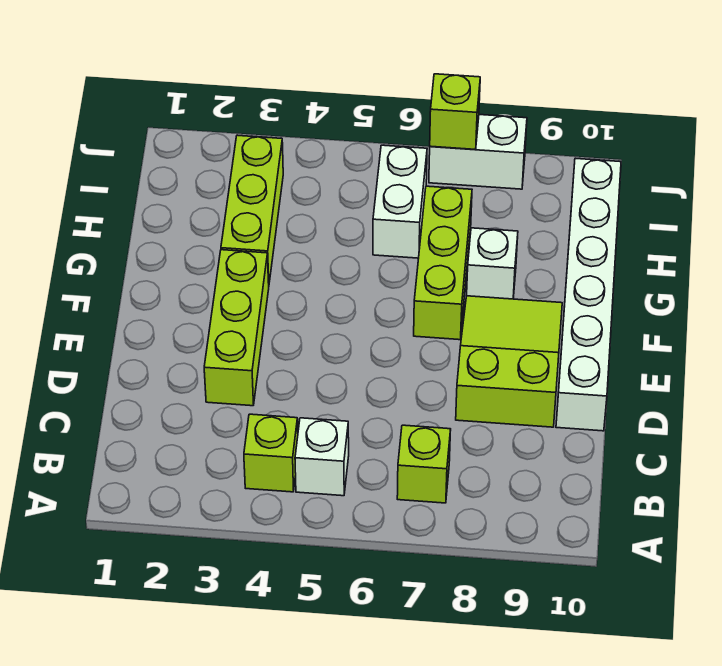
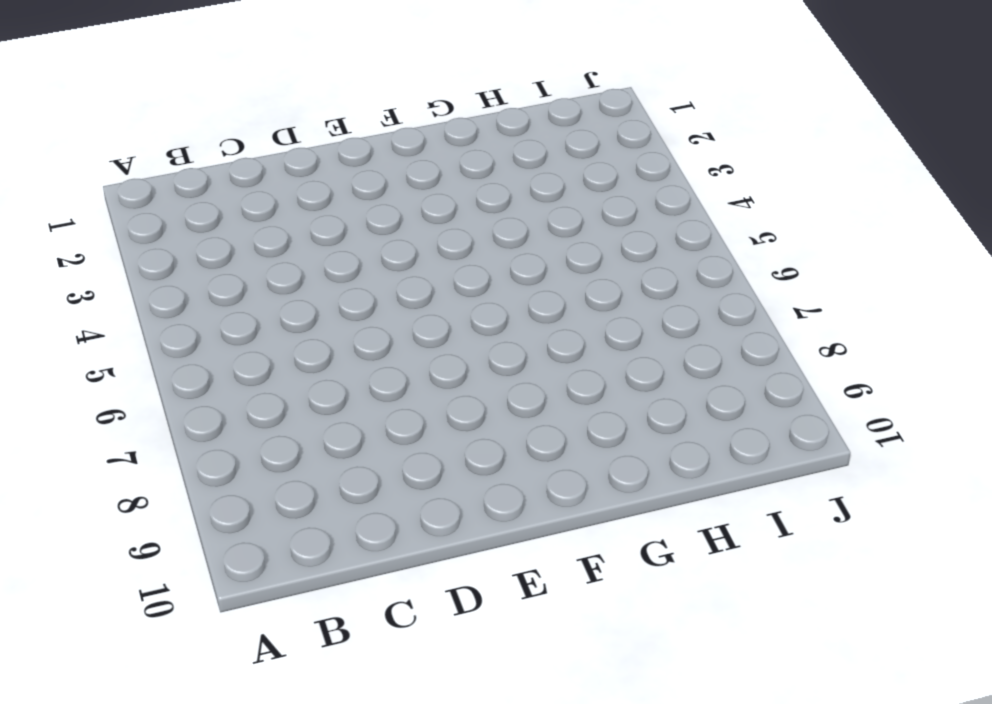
none -> lime brick B4 level 1
none -> white brick B5 level 1
none -> lime brick B7 level 1

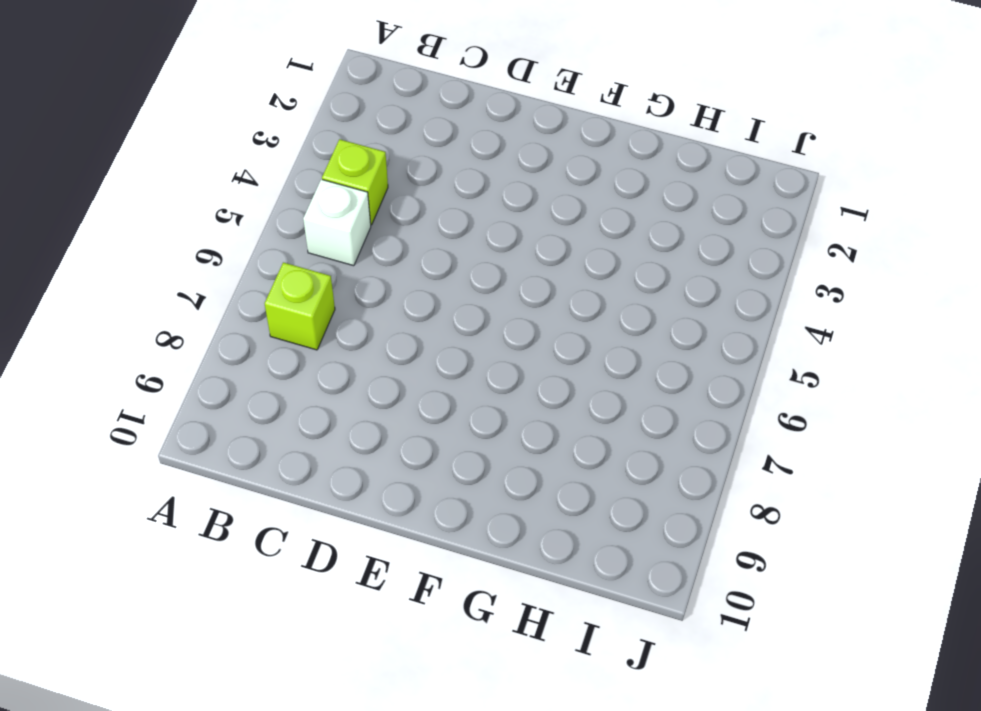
none -> lime brick D3:F3 level 1
none -> lime slope D8:F9 level 1 top D
none -> white brick D10:I10 level 1

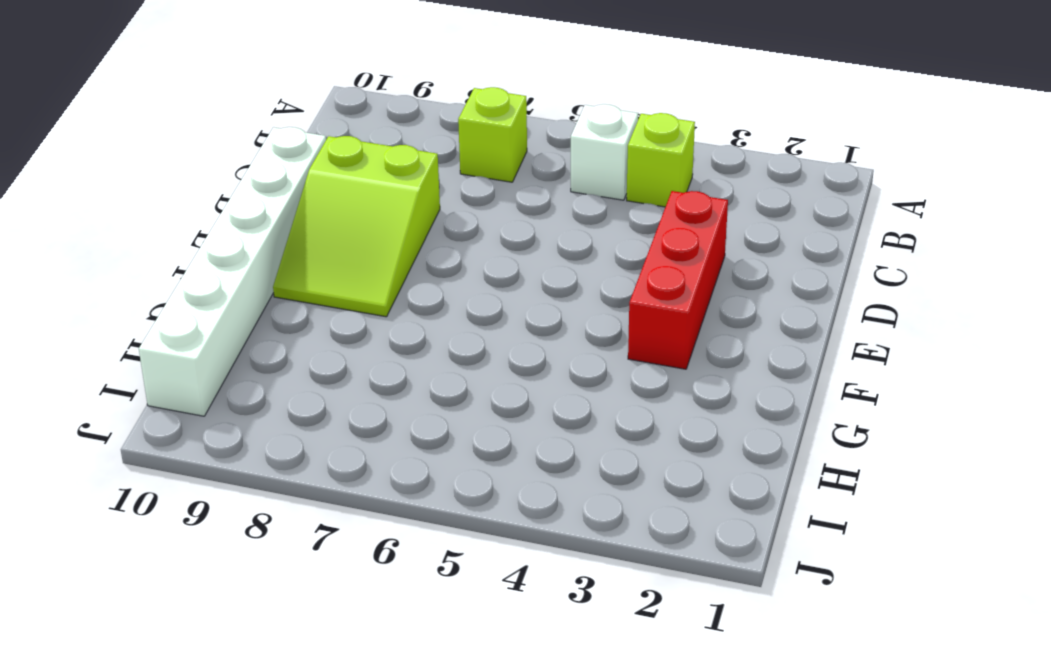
red brick D3:F3 level 1 -> lime brick D3:F3 level 1
none -> lime brick F7:H7 level 1
none -> lime brick G3:I3 level 1
none -> white brick G8 level 1

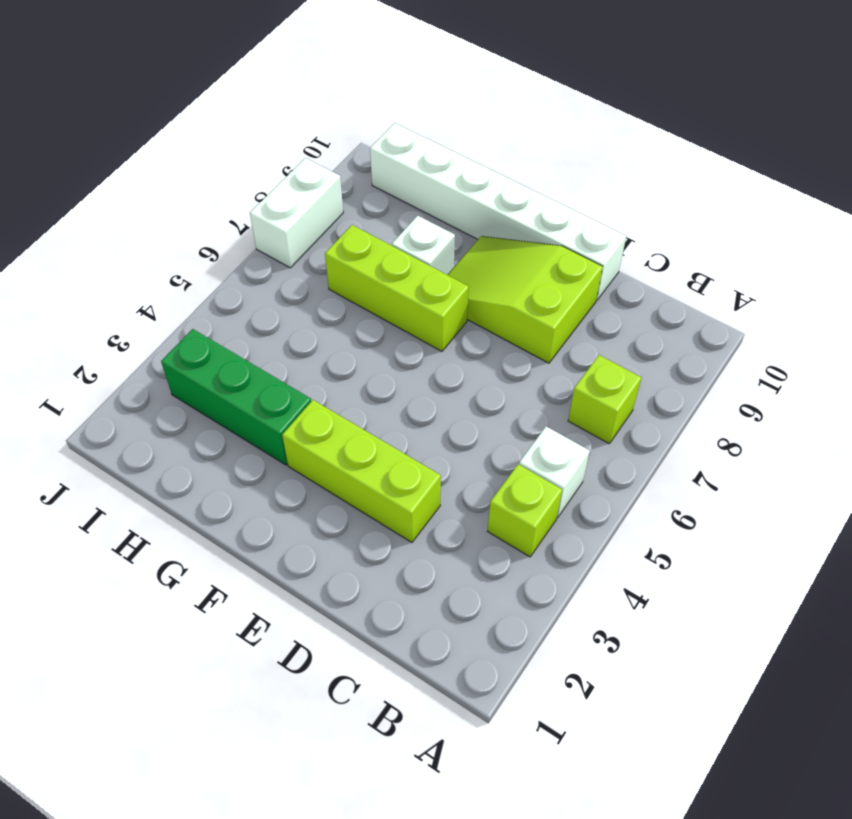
green brick G3:I3 level 1 -> lime brick G3:I3 level 1
none -> white brick H6:I6 level 1
none -> lime brick J7 level 2

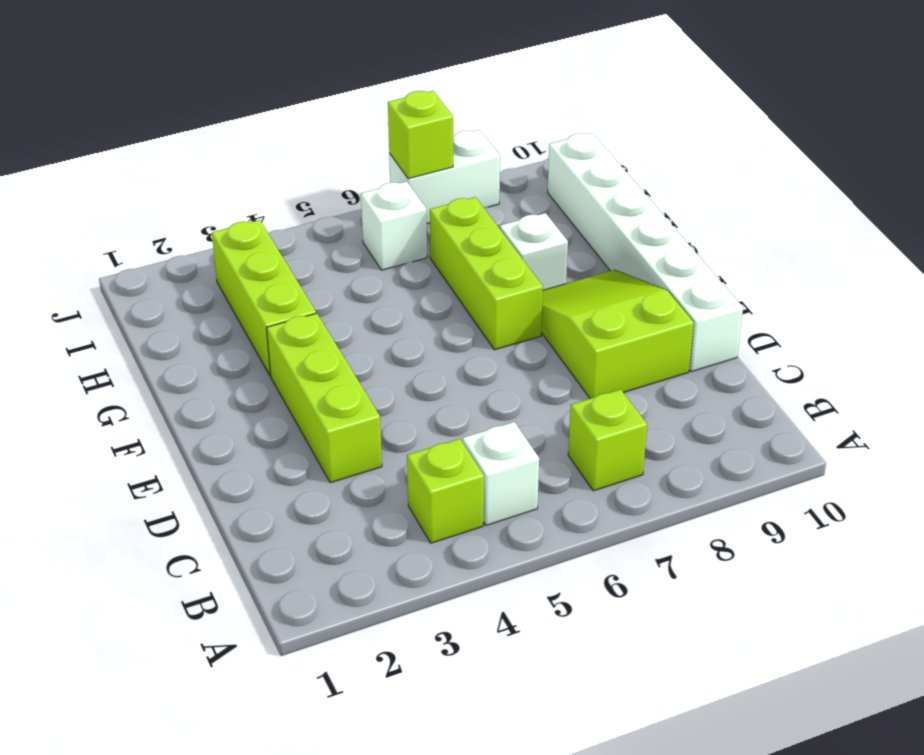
white brick I6 level 1 -> white brick H6:I6 level 1

